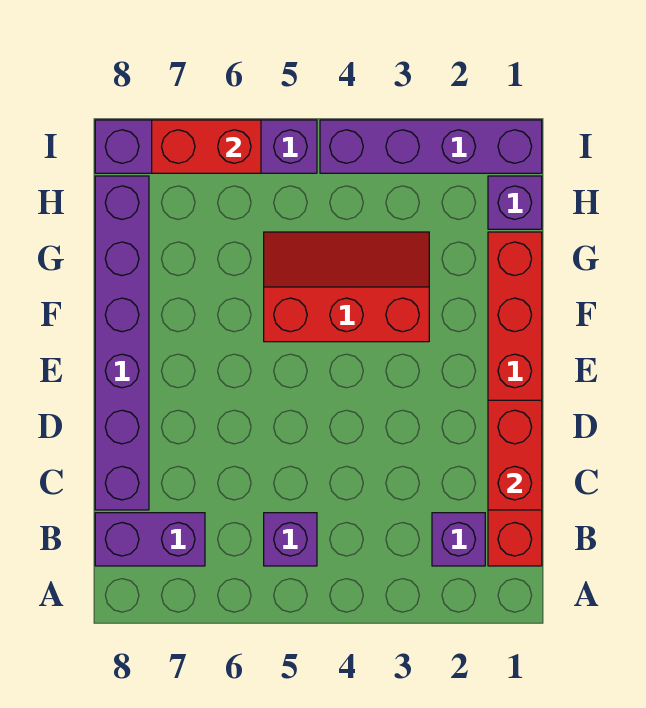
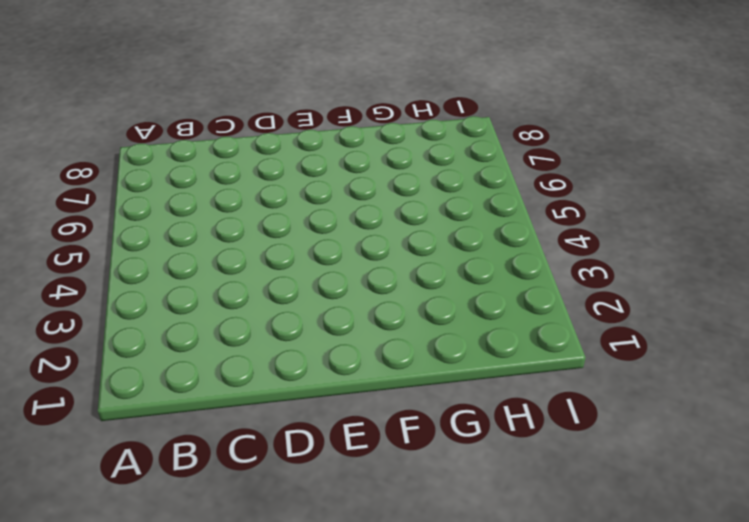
none -> red brick B1:G1 level 1
none -> purple brick B2 level 1

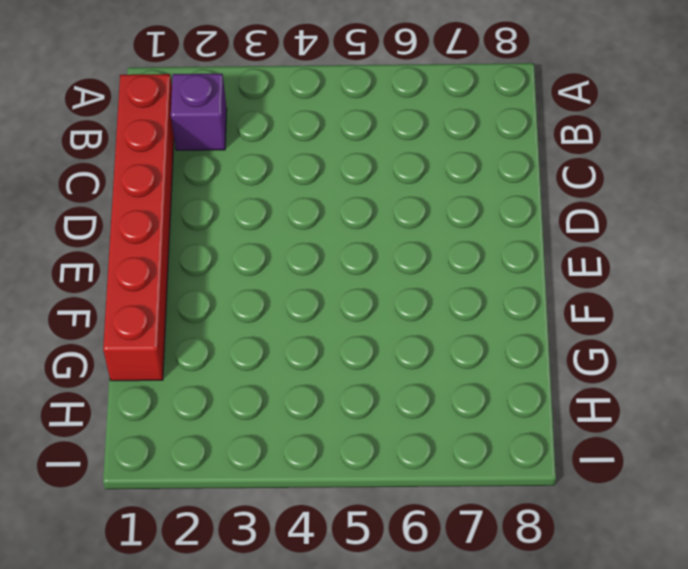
none -> purple brick B5 level 1
none -> purple brick B7:B8 level 1

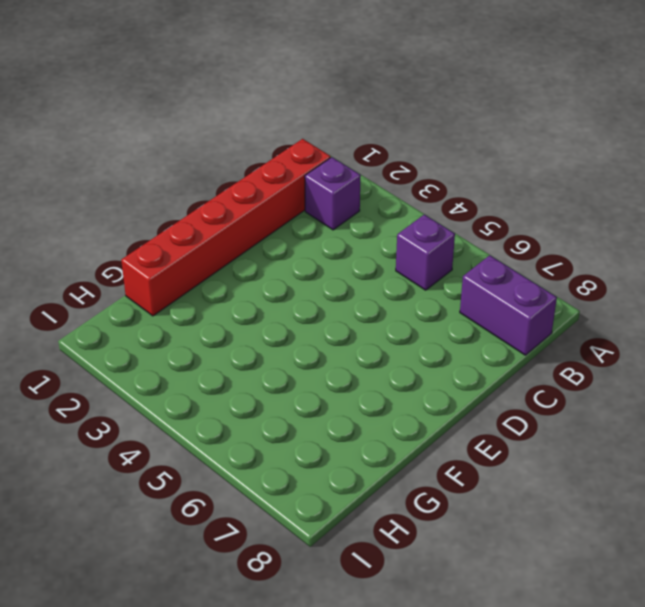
none -> purple brick C8:H8 level 1
none -> red slope F3:G5 level 1 top F

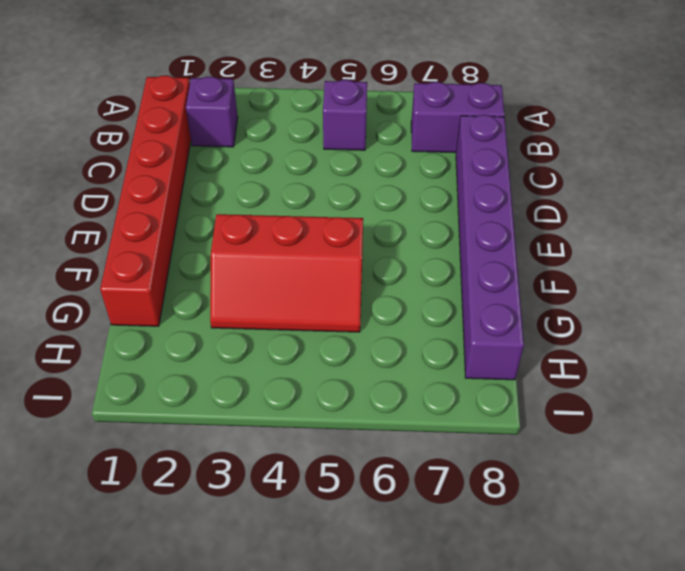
none -> purple brick H1 level 1
none -> purple brick I1:I4 level 1

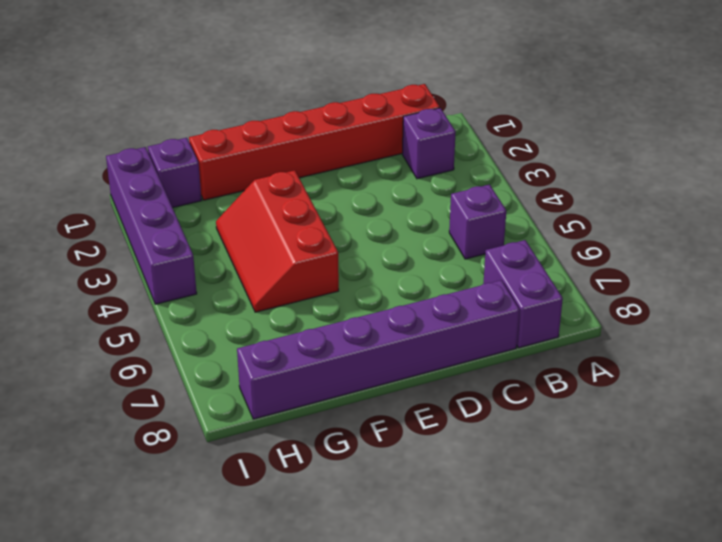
none -> purple brick I5:I8 level 1
none -> red brick C1:D1 level 2

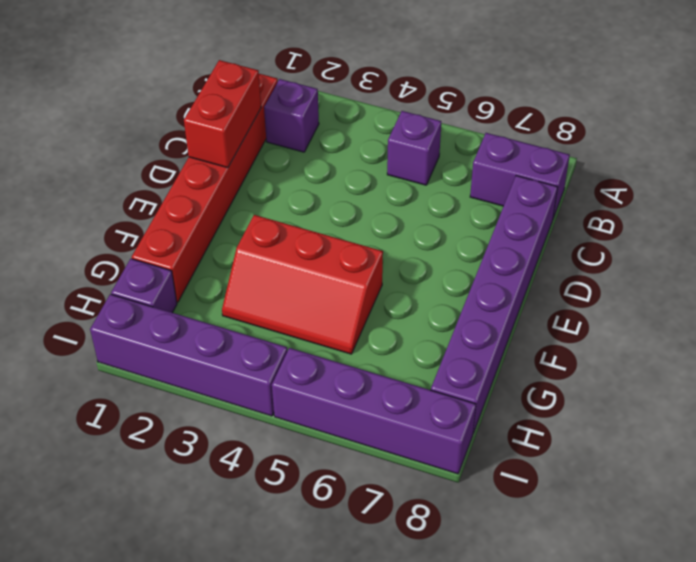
none -> red brick I6:I7 level 2

